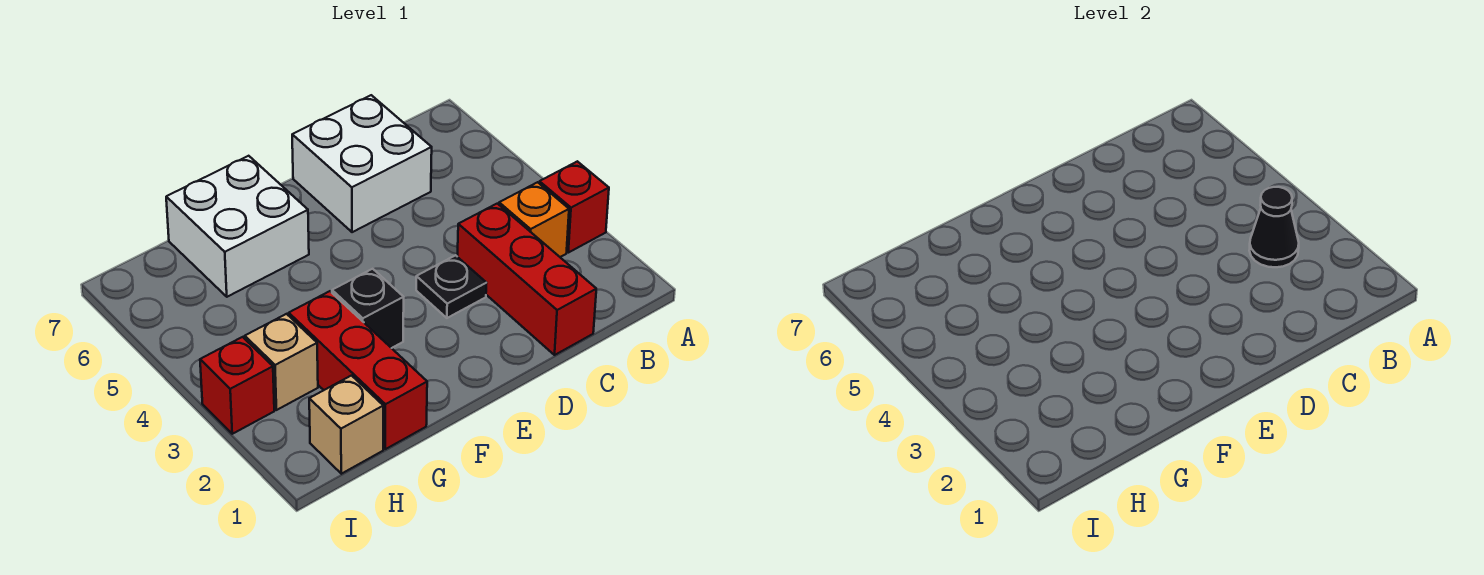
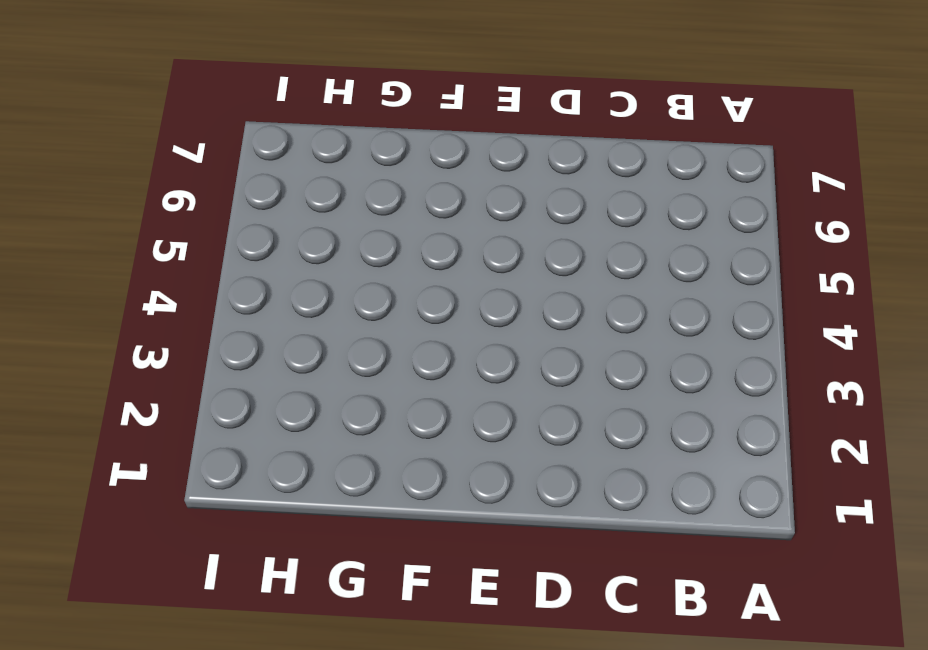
none -> red brick A3 level 1
none -> orange brick B3 level 1
none -> red brick C1:C3 level 1

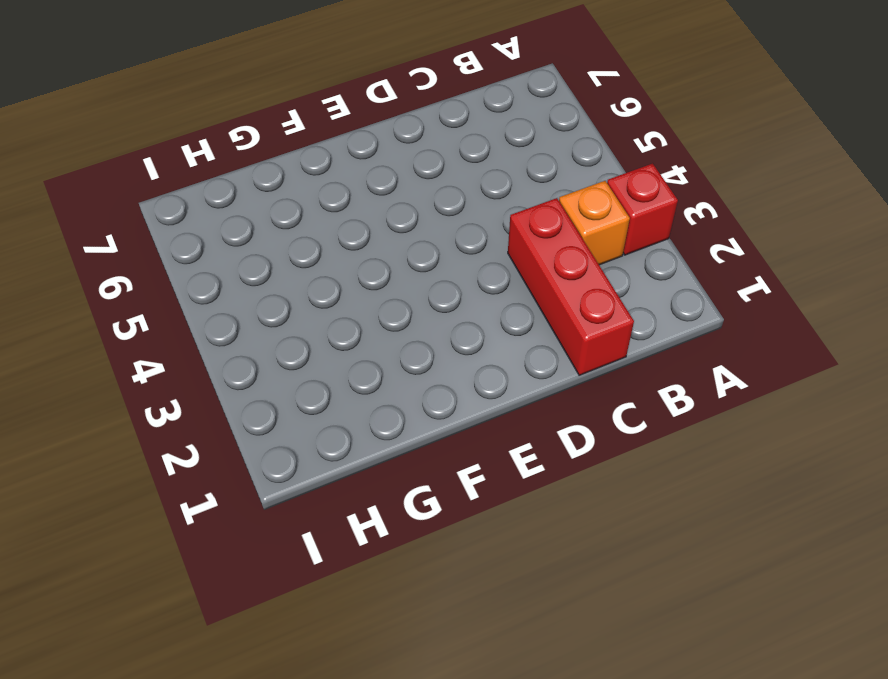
none -> white brick C6:D7 level 1
none -> black plate D3 level 1
none -> black brick F3 level 1

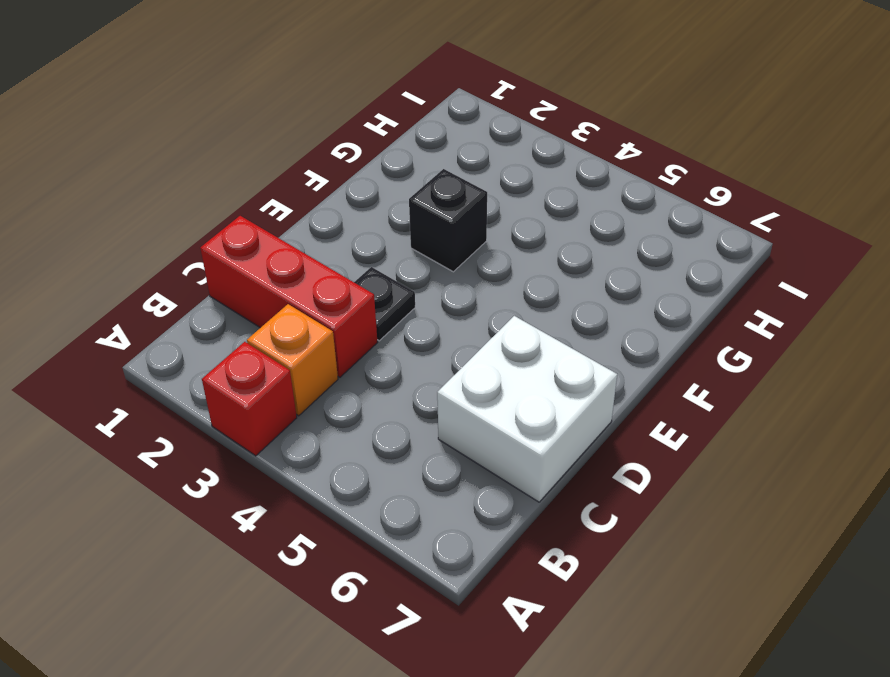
none -> white brick F6:G7 level 1
none -> red brick G1:G3 level 1
none -> tan brick H1 level 1

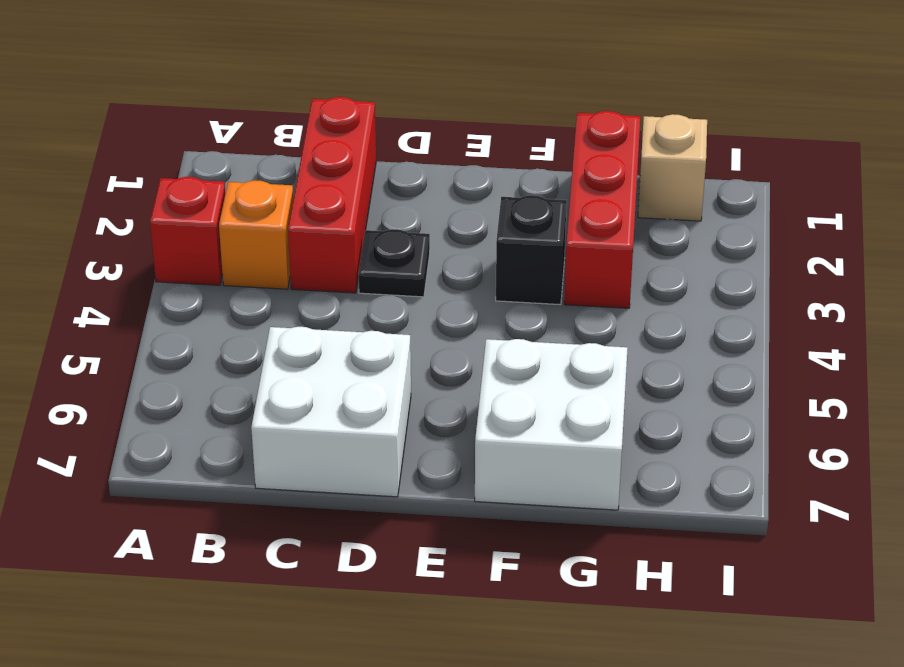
none -> tan brick H3 level 1
none -> red brick I3 level 1
none -> black cone B3 level 2

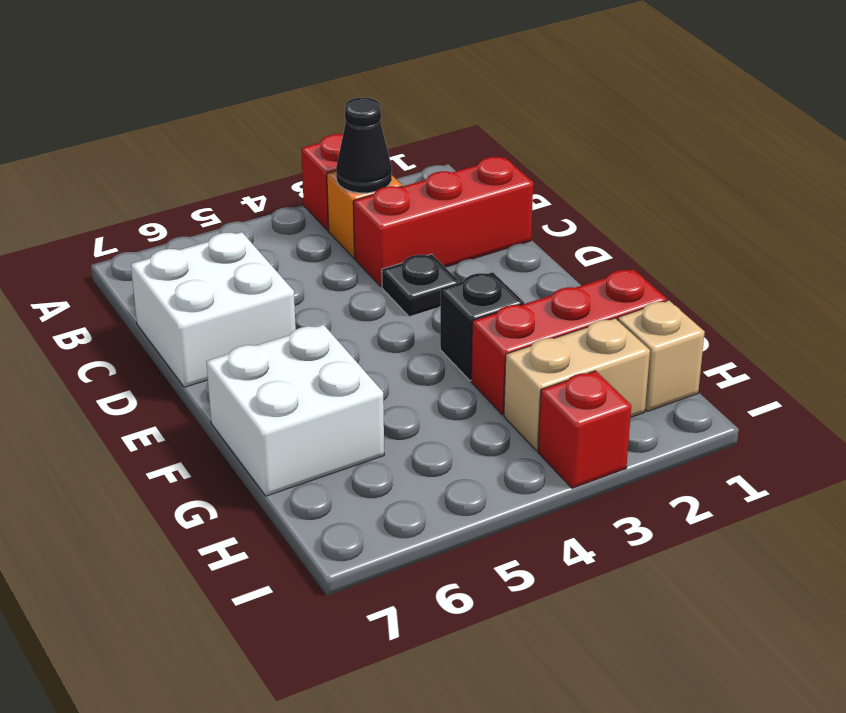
tan brick H2:H3 level 1 -> tan brick H3 level 1

